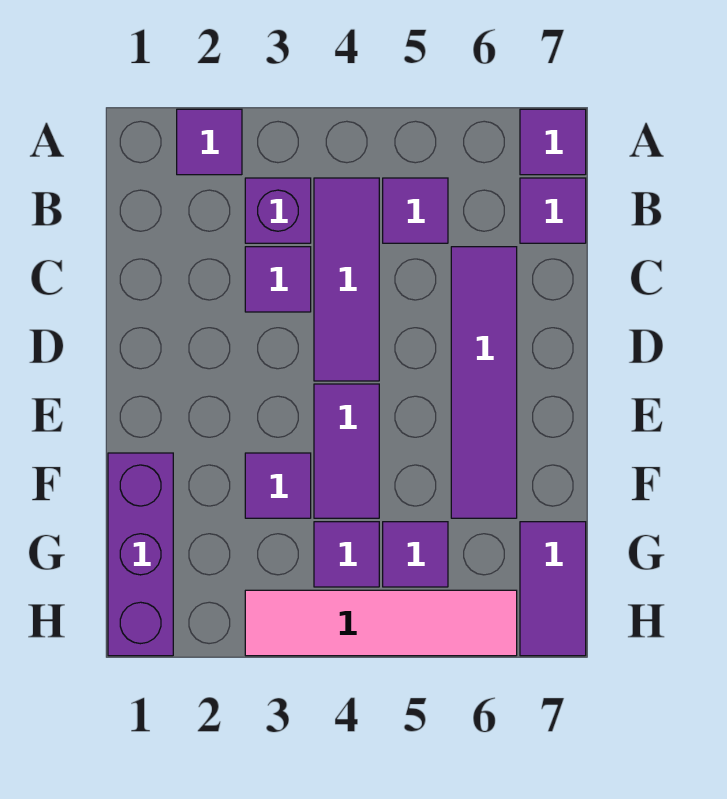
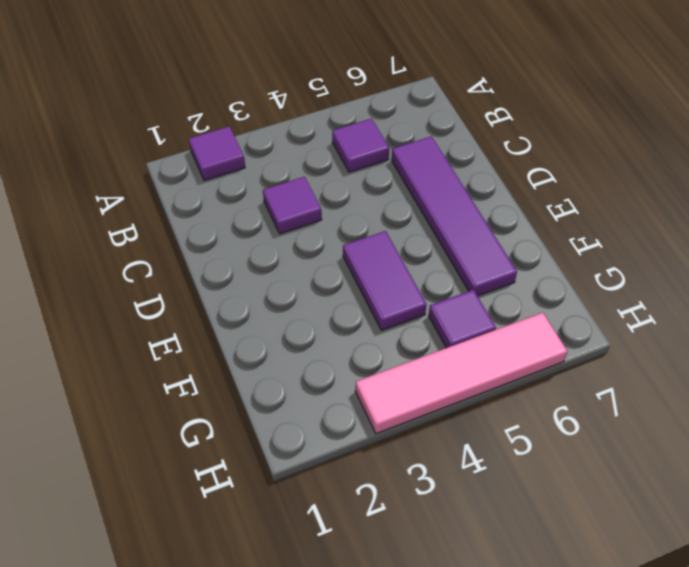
none -> purple tile A7 level 1
none -> purple brick B3 level 1
none -> purple tile B4:D4 level 1

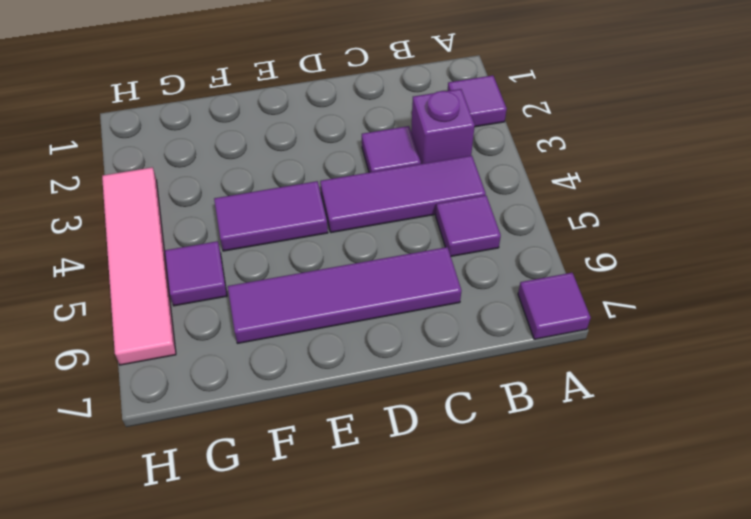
none -> purple tile B7 level 1
none -> purple brick F1:H1 level 1
none -> purple tile F3 level 1

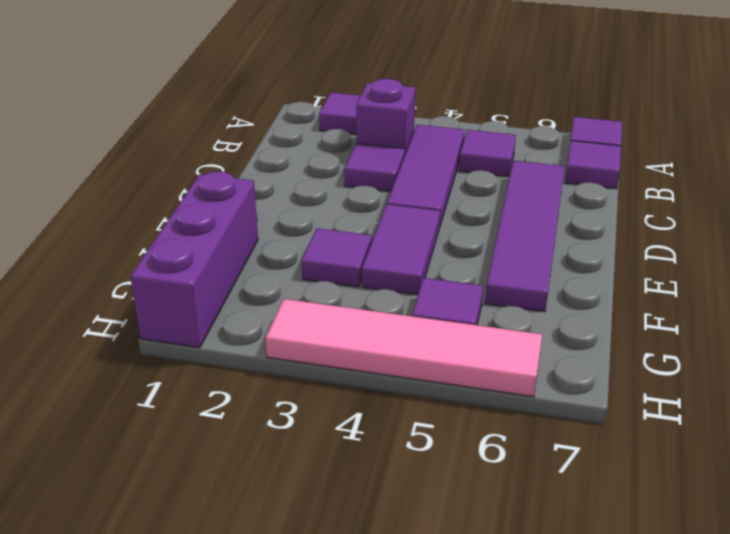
none -> purple tile G4 level 1
none -> purple tile G7:H7 level 1

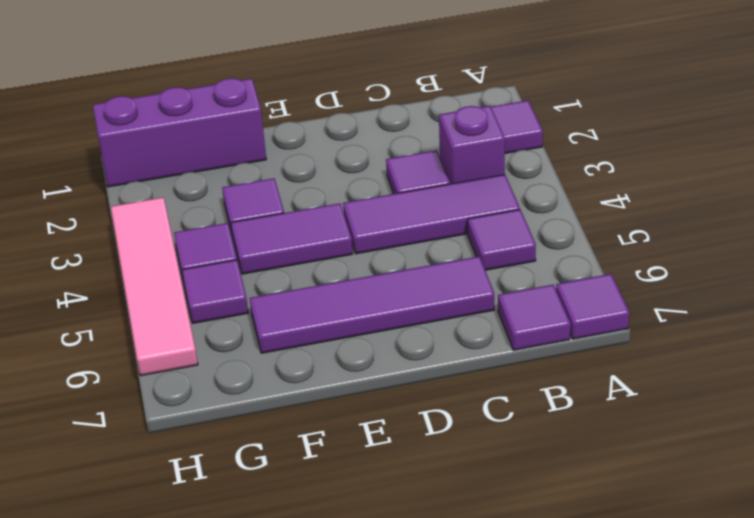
none -> purple tile G7:H7 level 1

